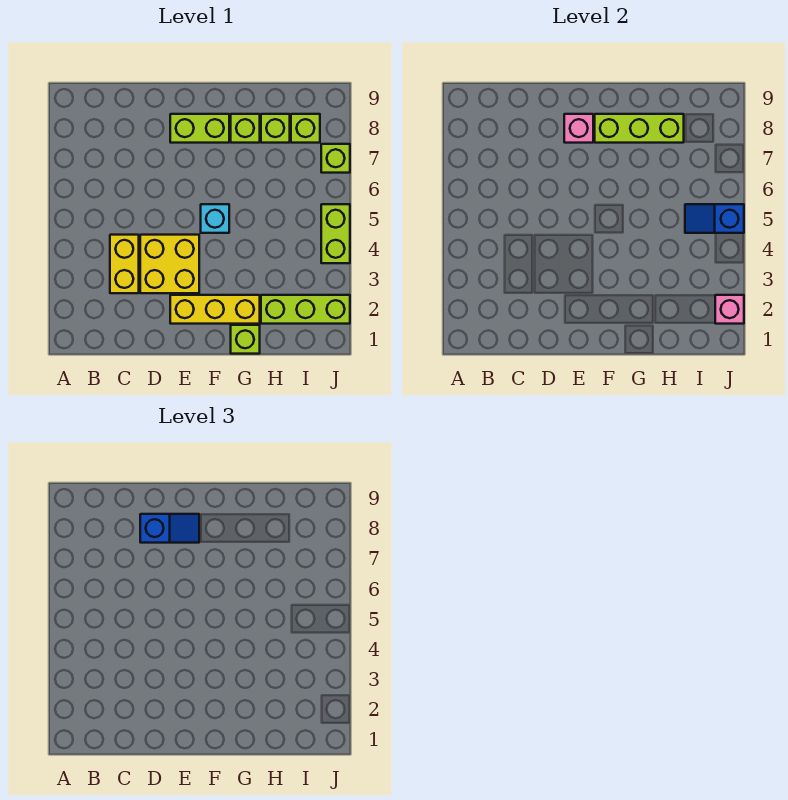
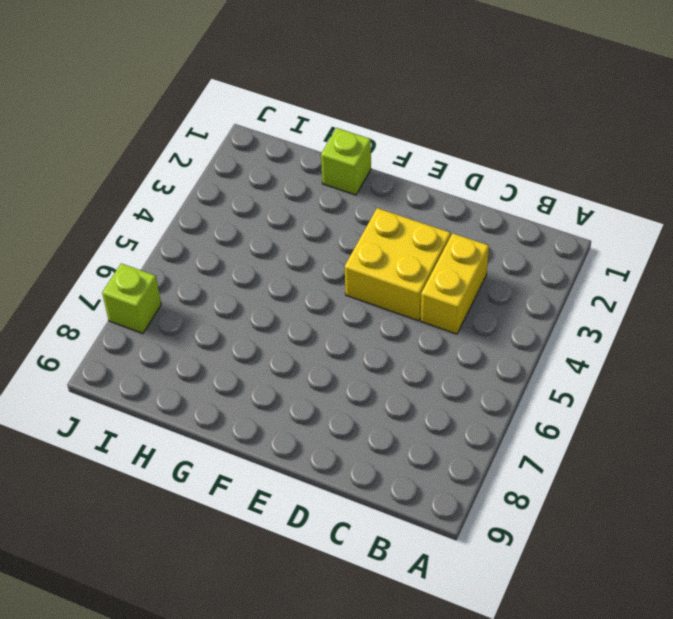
none -> yellow brick E2:G2 level 1
none -> lime brick E8:F8 level 1
none -> cyan brick F5 level 1

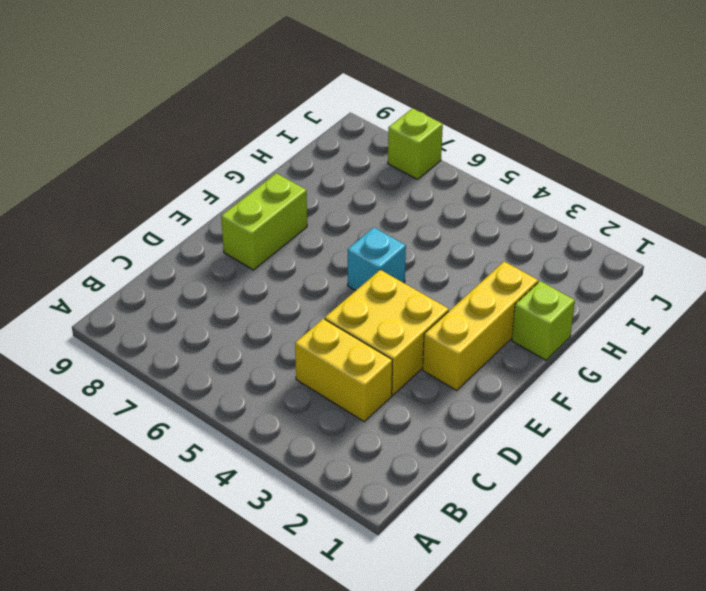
none -> lime brick G8 level 1
none -> lime brick H2:J2 level 1
none -> lime brick H8 level 1

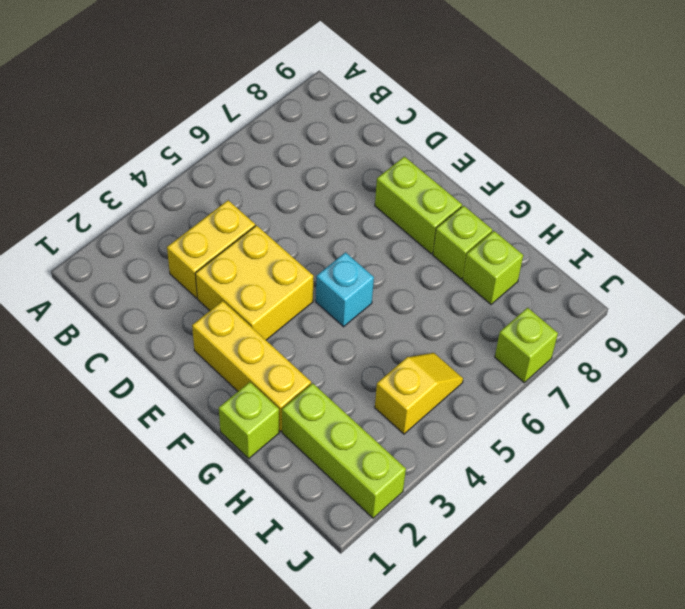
yellow slope I4:I5 level 1 top 4 -> none
none -> lime brick I8 level 1
none -> lime brick J4:J5 level 1
none -> pink brick E8 level 2

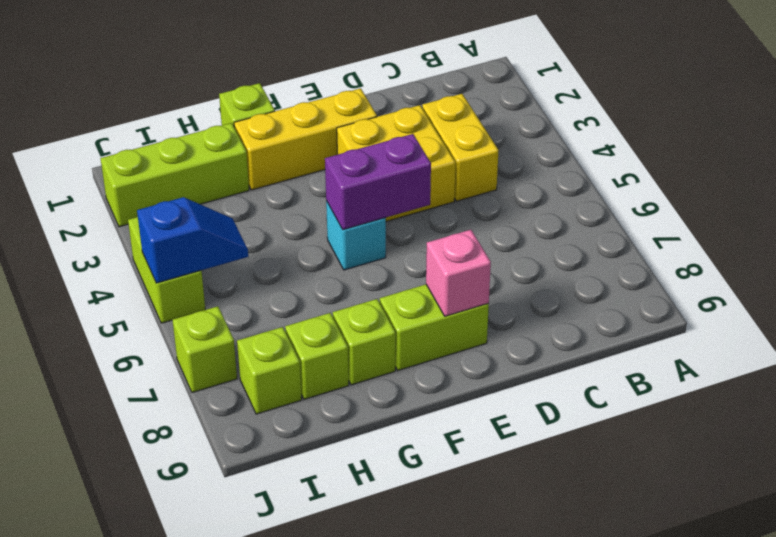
purple brick E5:F5 level 2 -> none
none -> lime brick F8:H8 level 2
none -> pink brick J2 level 2
none -> blue slope D8:E8 level 3 top D

